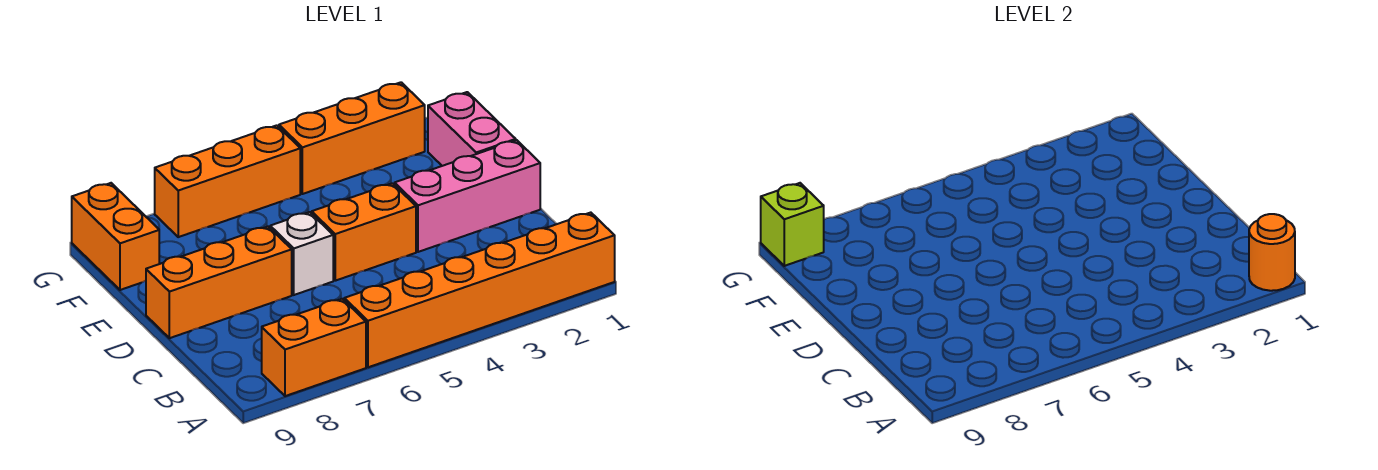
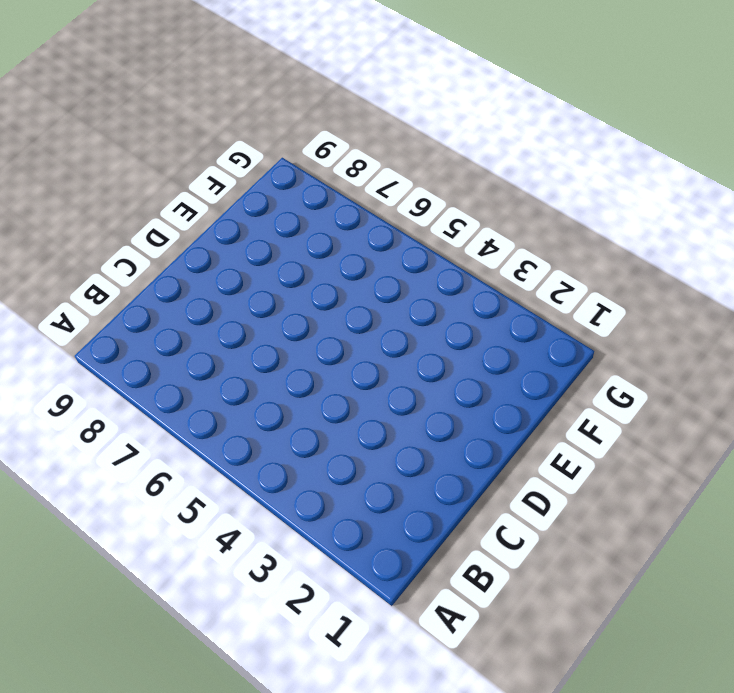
none -> orange brick A1:A6 level 1
none -> orange brick A7:A8 level 1
none -> pink brick D1:D3 level 1

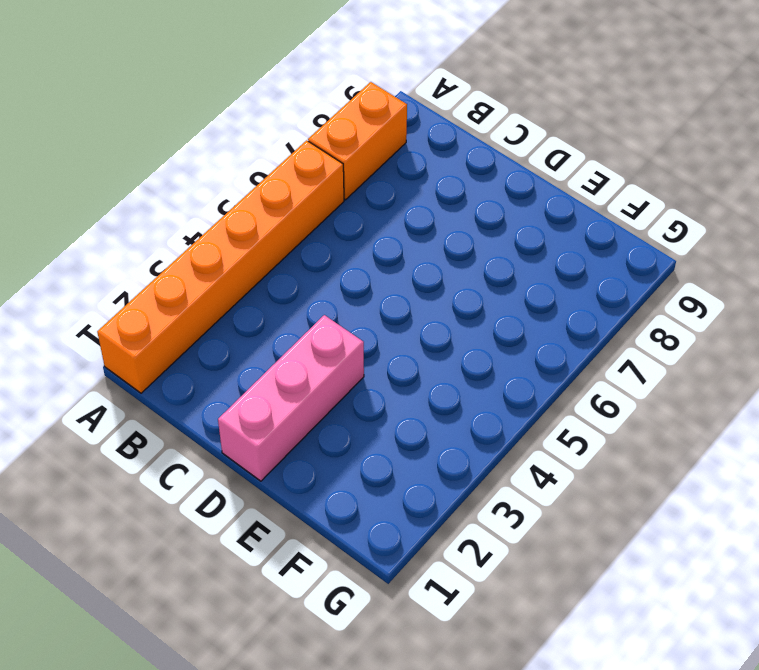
none -> orange brick D4:D5 level 1
none -> white brick D6 level 1
none -> orange brick D7:D9 level 1

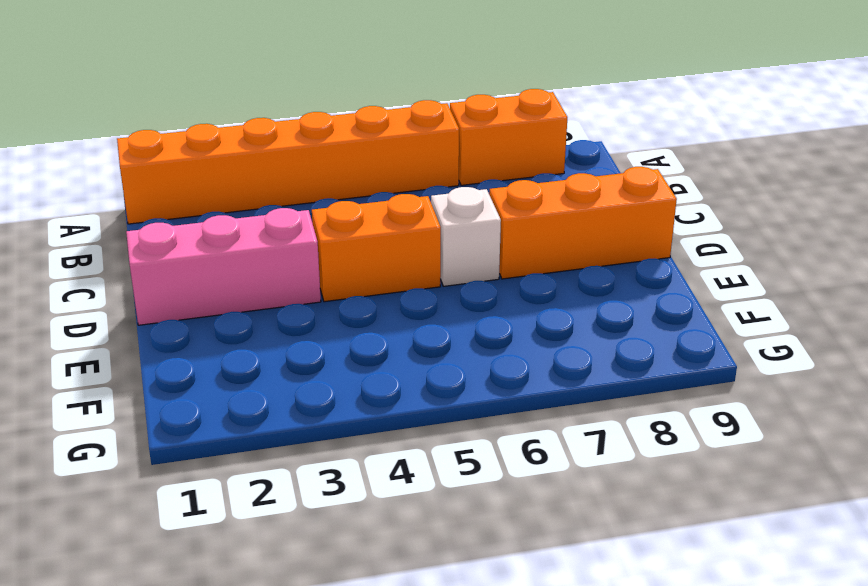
none -> pink brick E1:F1 level 1
none -> orange brick F9:G9 level 1
none -> orange brick G2:G4 level 1

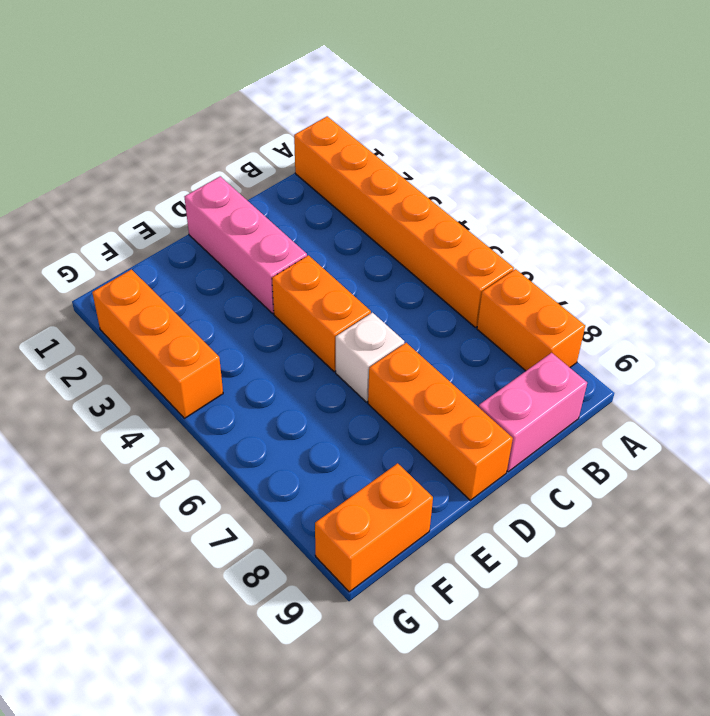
pink brick B9:C9 level 1 -> pink brick E1:F1 level 1
none -> orange brick G5:G7 level 1
none -> orange round brick A1 level 2
none -> lime brick G9 level 2

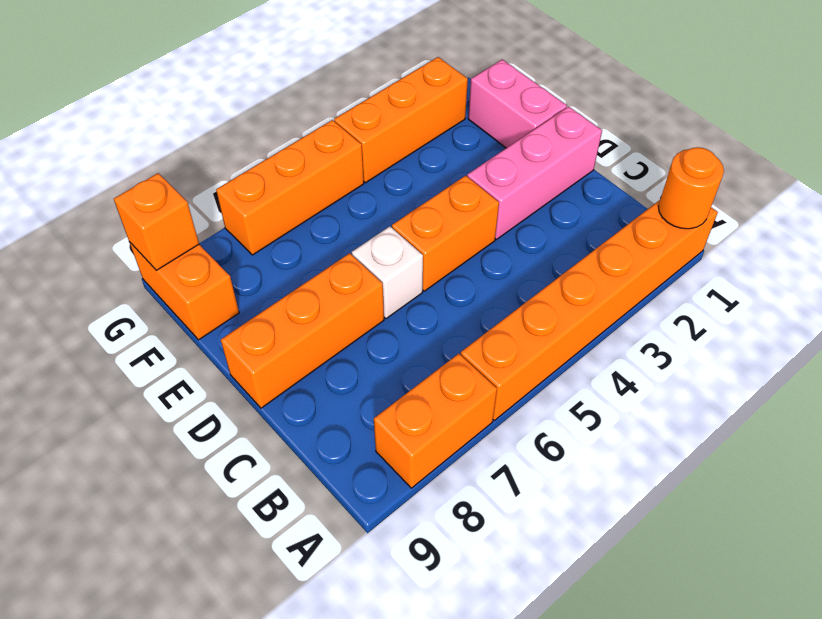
orange brick G9 level 2 -> lime brick G9 level 2

